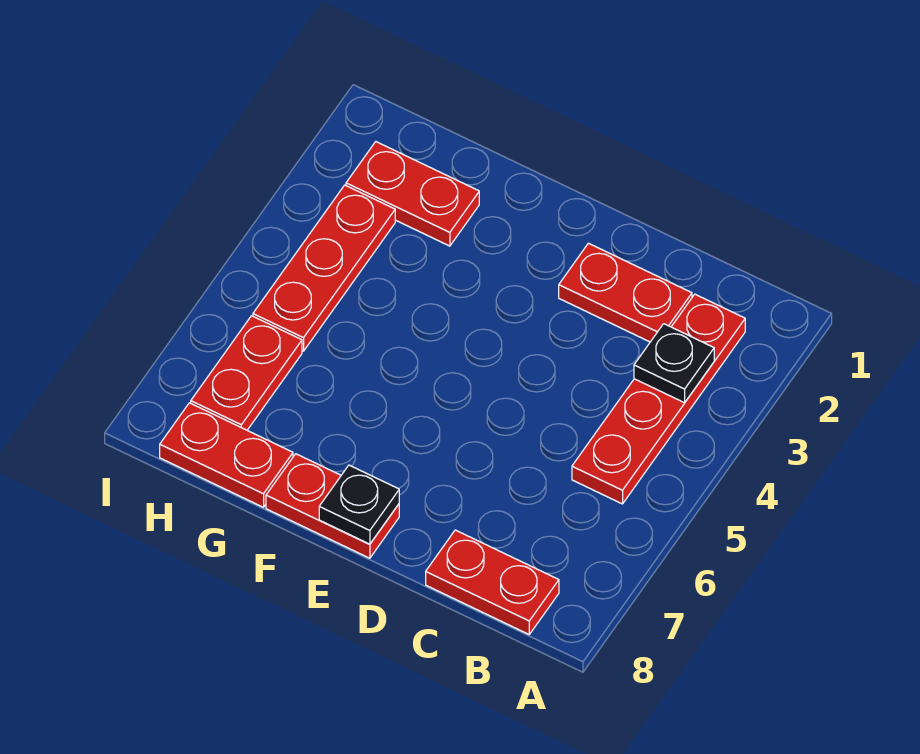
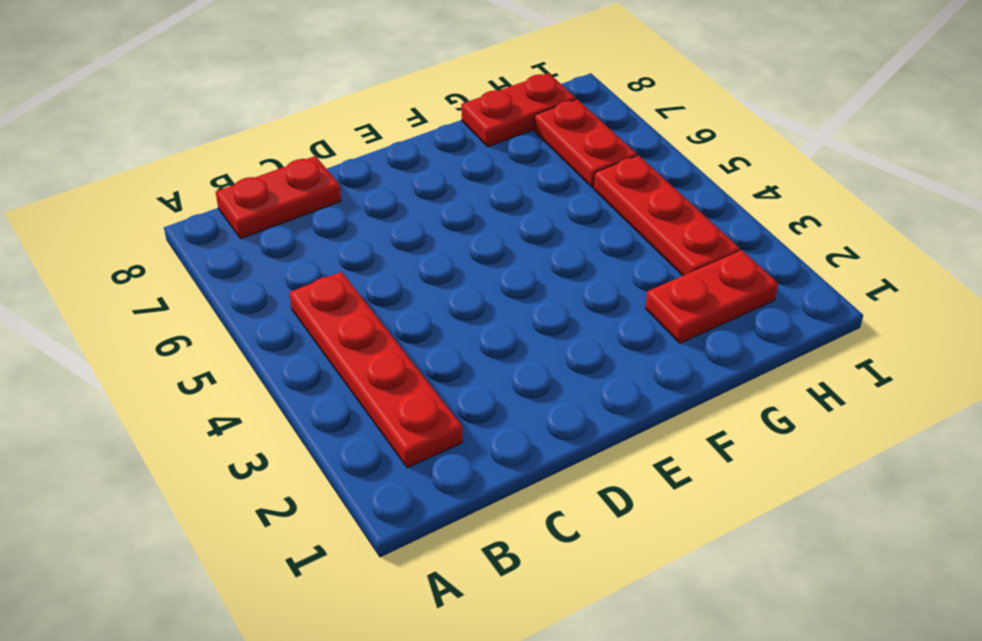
none -> red plate C2:D2 level 1
none -> red plate E8:F8 level 1

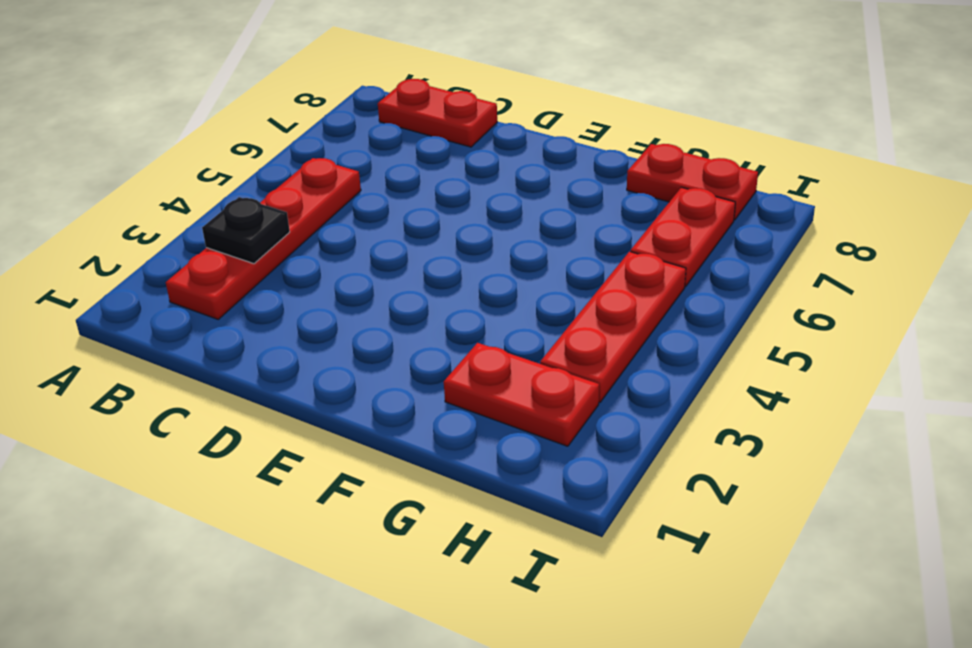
none -> red plate C2:D2 level 1
none -> red plate E8:F8 level 1

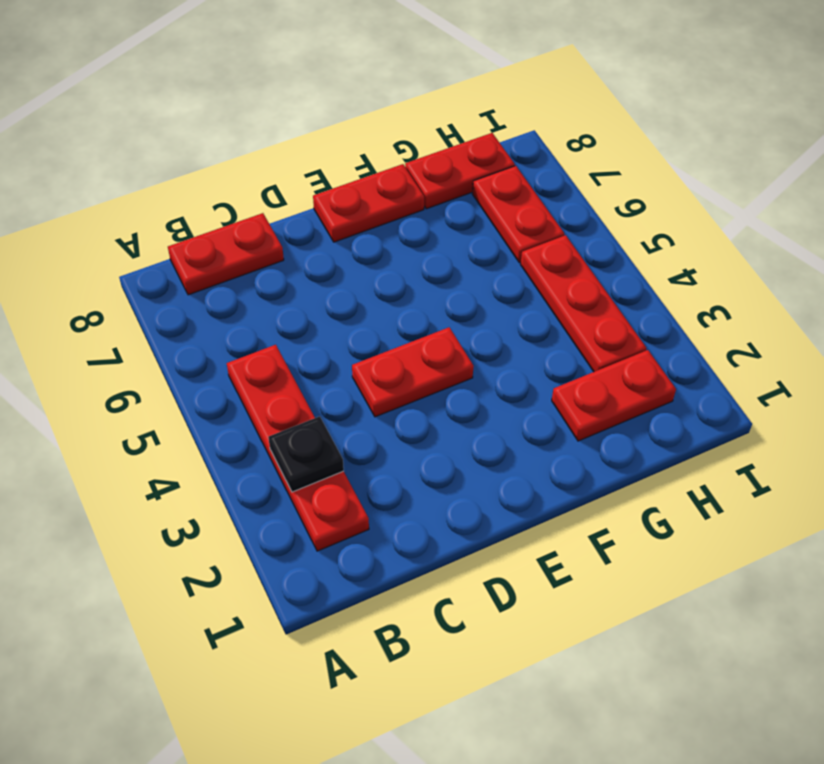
red plate D4:E4 level 1 -> red plate C2:D2 level 1
none -> black plate E8 level 2

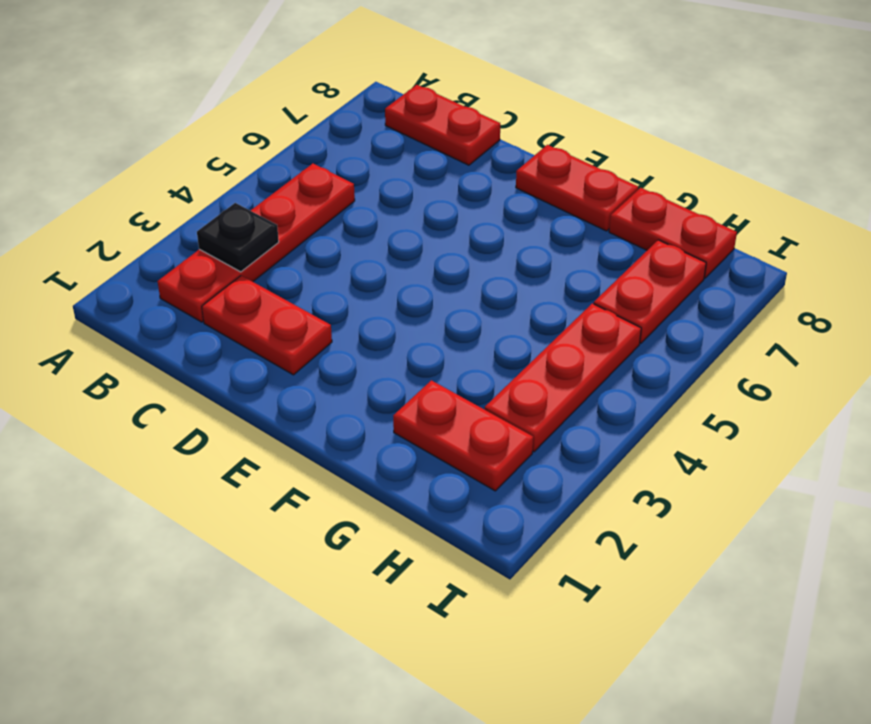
none -> black plate E8 level 2

